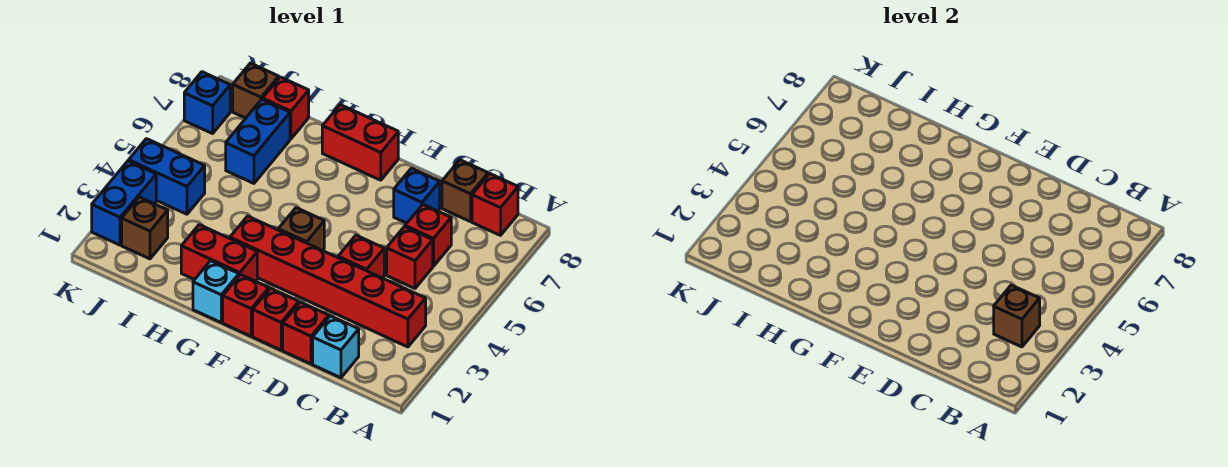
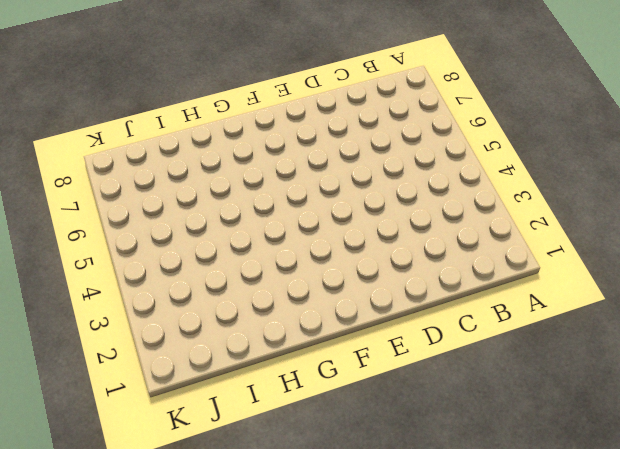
none -> red brick B3:G3 level 1
none -> red brick B8 level 1
none -> cyan brick C1 level 1

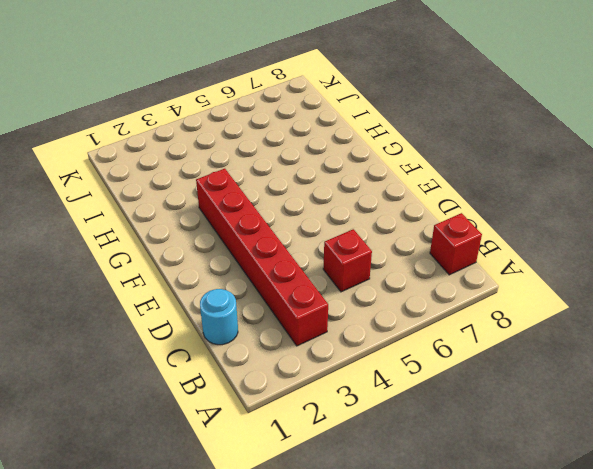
cyan round brick C1 level 1 -> cyan brick C1 level 1
none -> red brick C6 level 1
none -> brown brick C8 level 1
none -> red brick D1 level 1

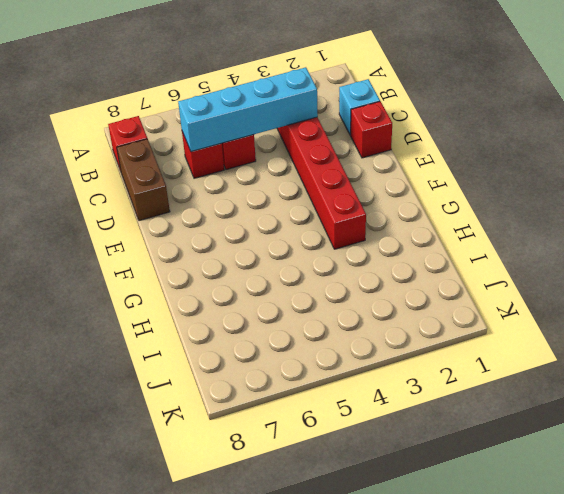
cyan brick C3:C6 level 2 -> none
brown brick C8:D8 level 1 -> brown brick C8 level 1
none -> red brick D4 level 1
none -> blue brick D7 level 1
none -> red brick E1 level 1

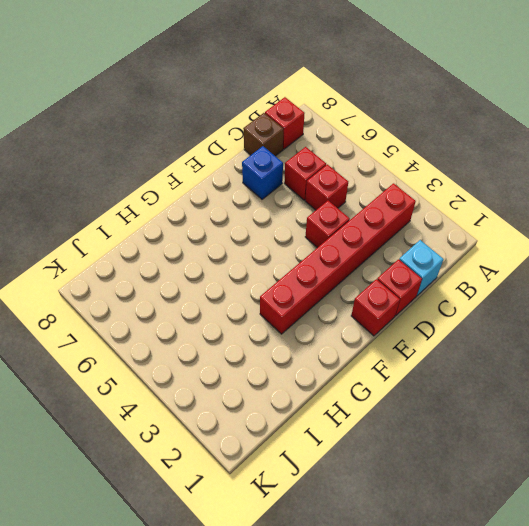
none -> red brick F1 level 1
none -> brown brick F4 level 1
none -> red brick F8:G8 level 1

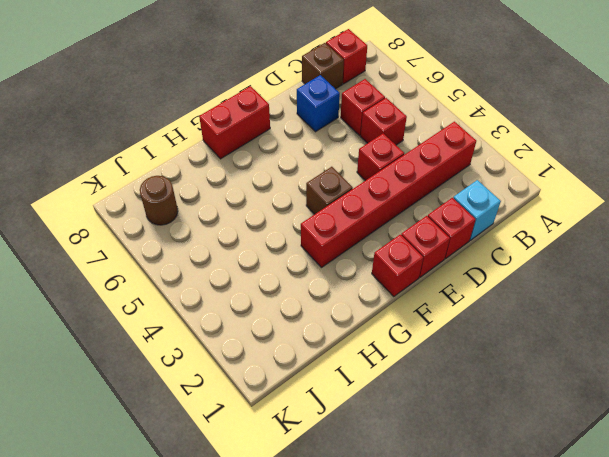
brown round brick J7 level 1 -> none
none -> cyan brick G1 level 1
none -> red brick G2:H2 level 1
none -> blue brick I6:I7 level 1

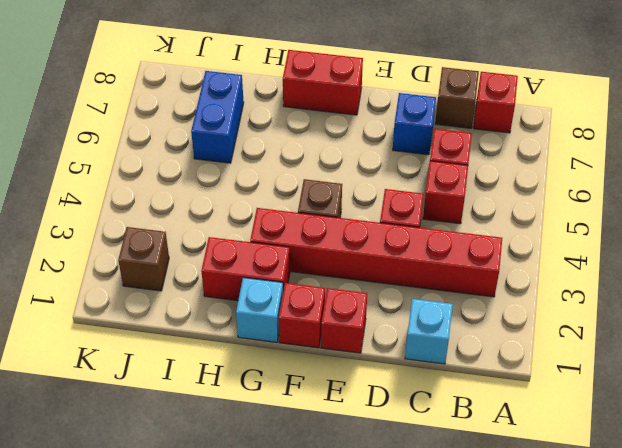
none -> red brick D1 level 1
none -> red brick I8 level 1
none -> blue brick J4:K4 level 1

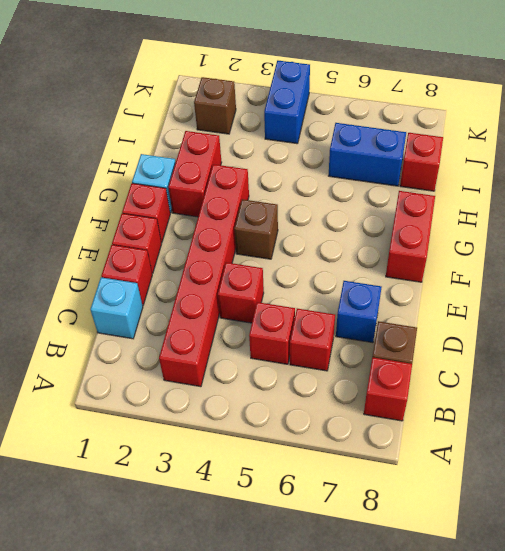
none -> brown brick J8 level 1
none -> blue brick K2:K3 level 1
none -> blue brick K7 level 1

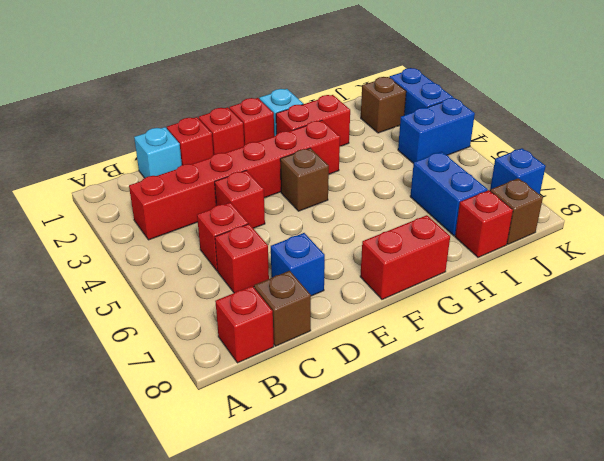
none -> brown brick B3 level 2

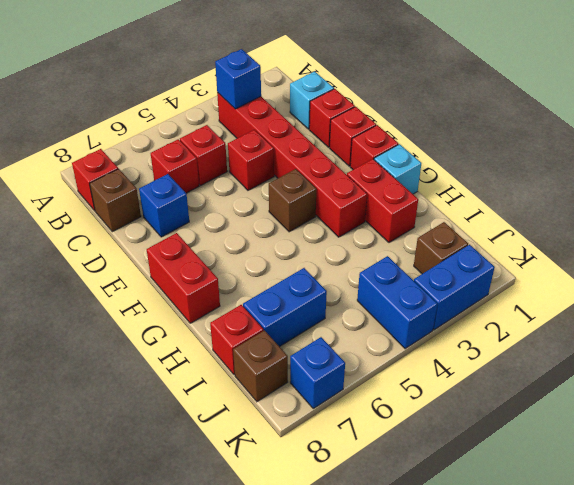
blue brick B3 level 2 -> brown brick B3 level 2

